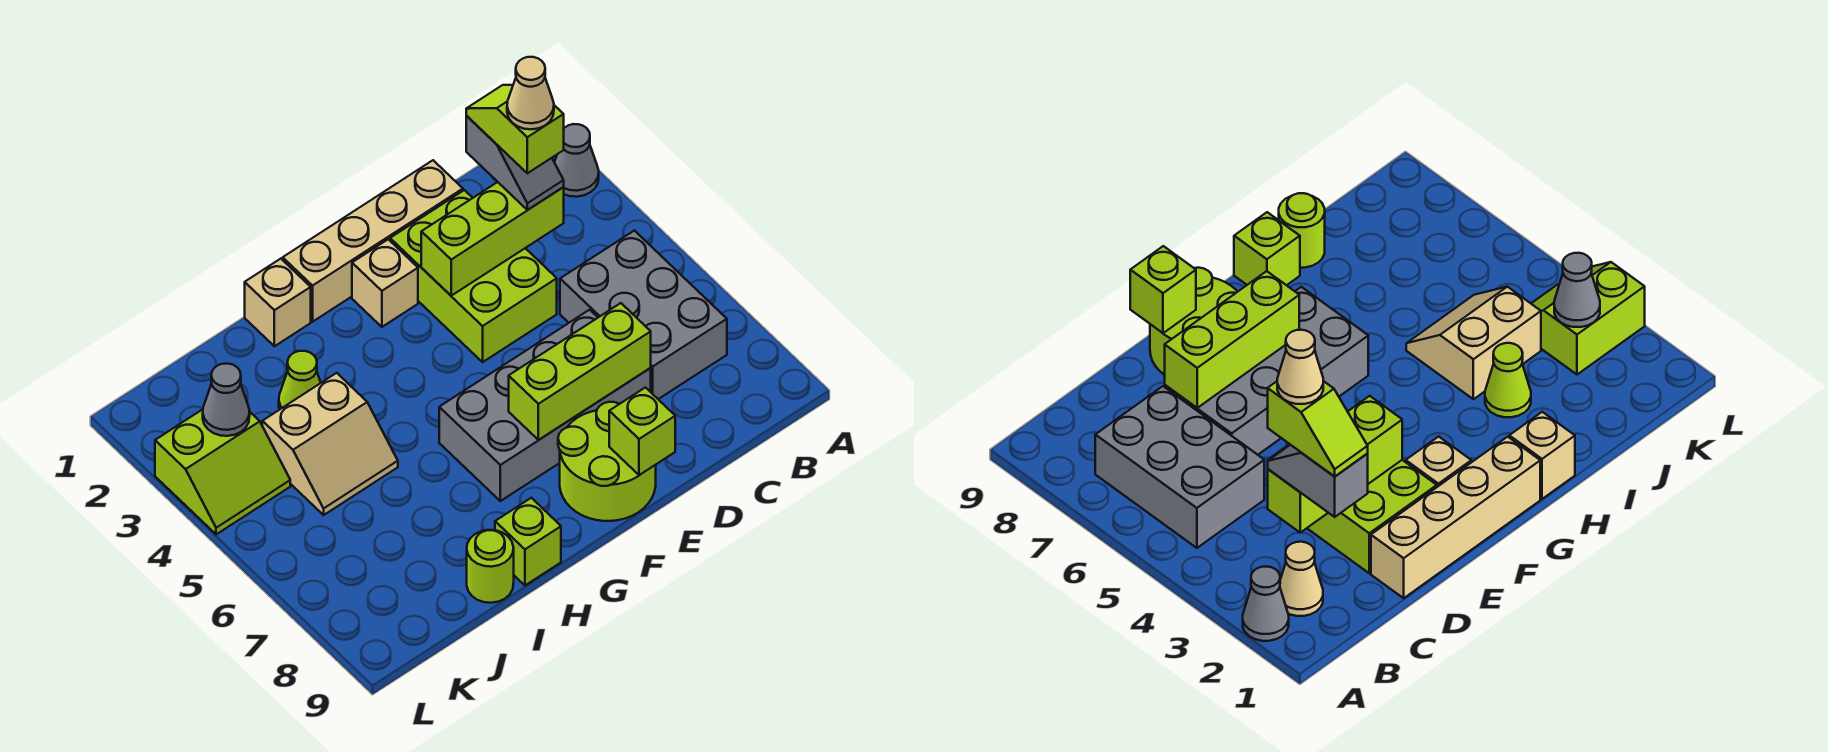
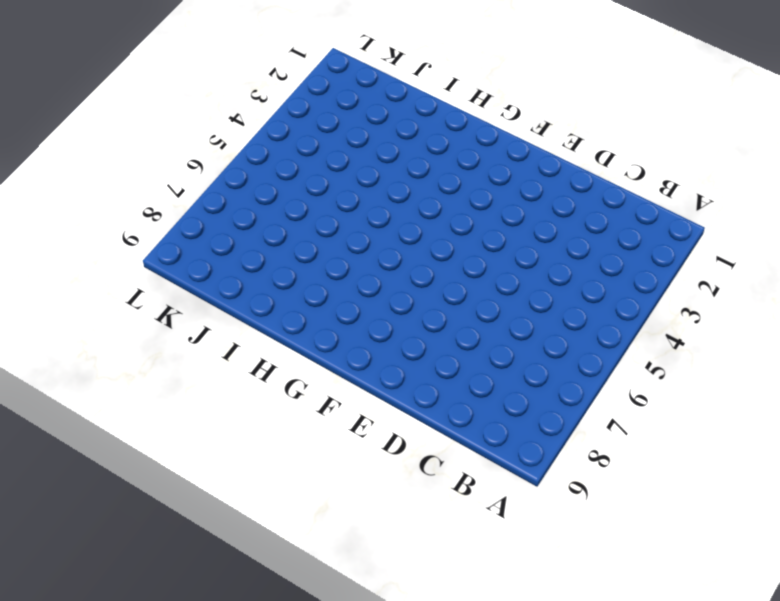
none -> grey cone A2 level 1
none -> tan cone B2 level 1
none -> grey brick B5:C7 level 1

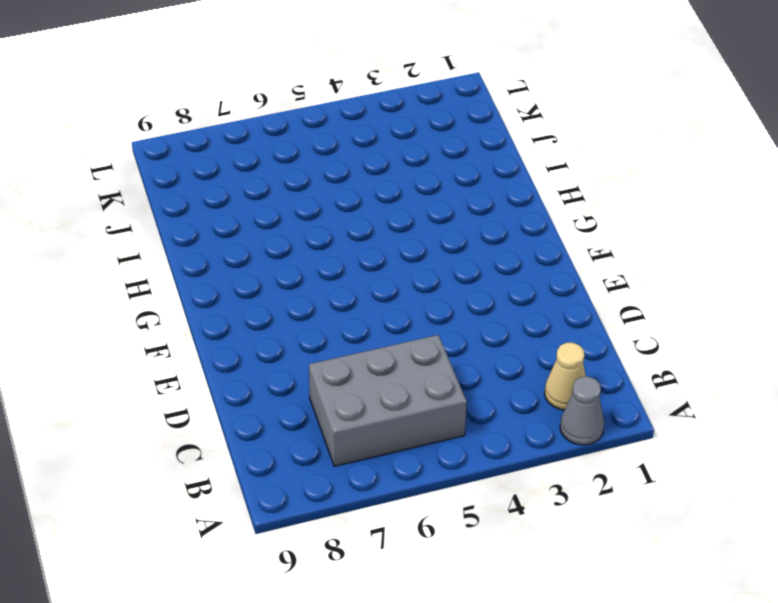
none -> tan brick D1:G1 level 1
none -> lime brick D2:E4 level 1
none -> grey brick D6:G7 level 1

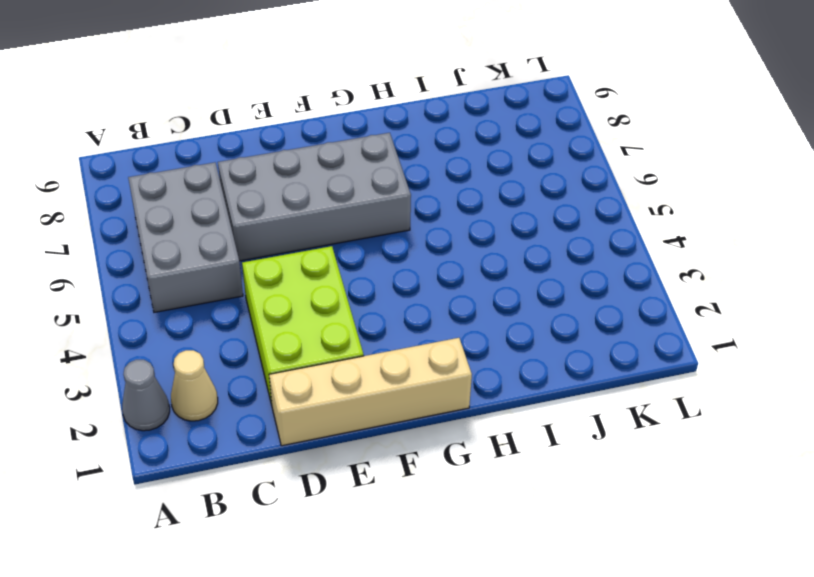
none -> lime round brick E8:F9 level 1
none -> tan brick F2 level 1
none -> tan brick H1 level 1

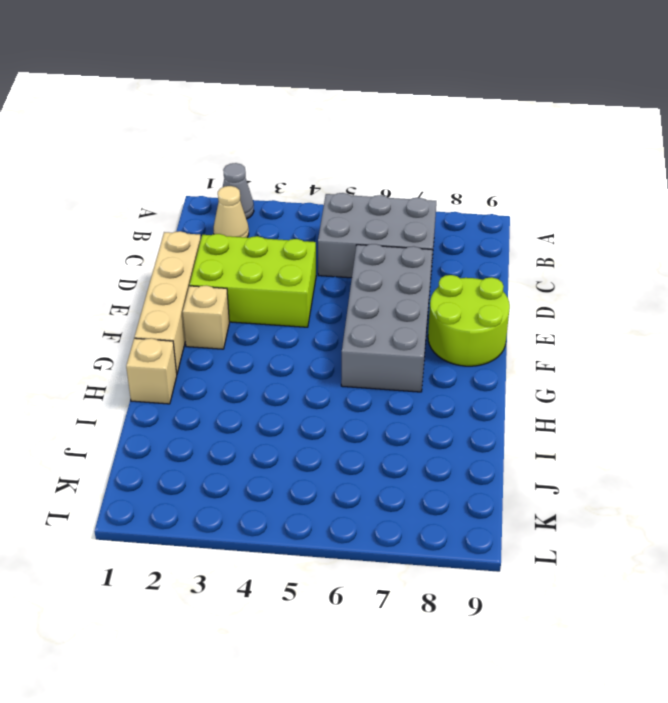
none -> lime brick H9 level 1
none -> lime cone I3 level 1
none -> tan slope I4:J5 level 1 top 4

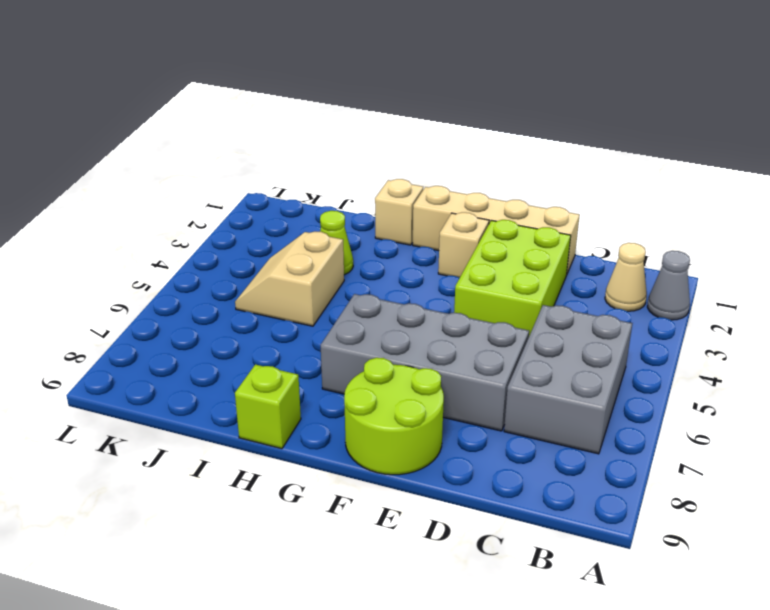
tan slope I4:J5 level 1 top I -> tan slope I4:J5 level 1 top 4
none -> lime round brick I9 level 1
none -> lime slope K3:L4 level 1 top 3
none -> lime brick C3:E3 level 2

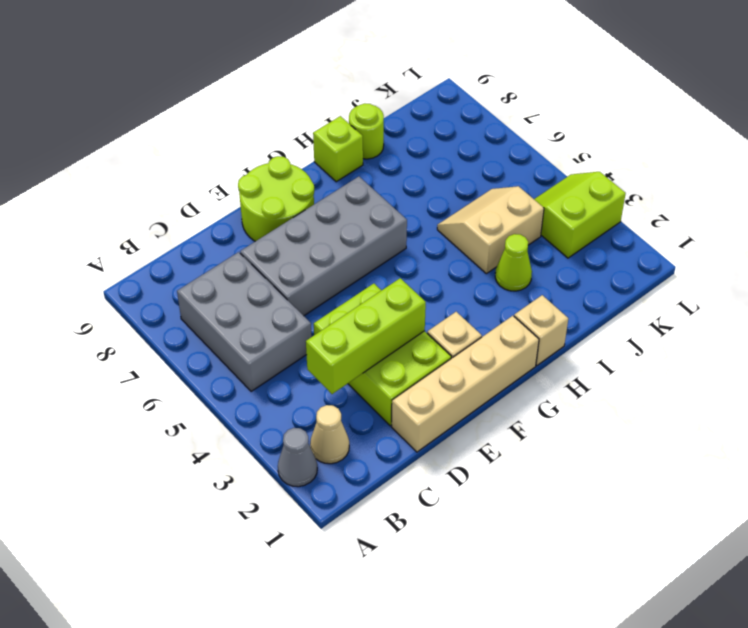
none -> lime brick D7:F7 level 2
none -> lime brick E9 level 2
none -> grey cone K3 level 2

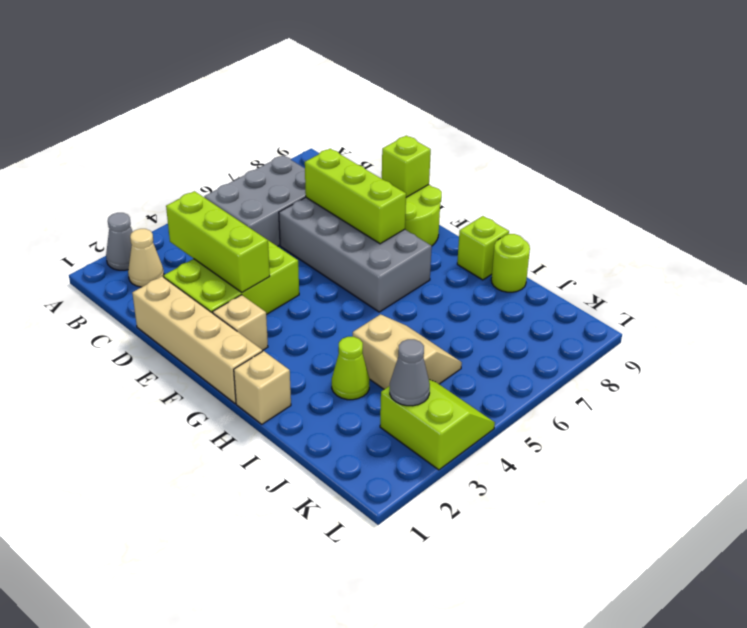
none -> grey slope C2:C3 level 3 top 2
none -> lime slope C2:C3 level 4 top 3
none -> tan cone C3 level 5

